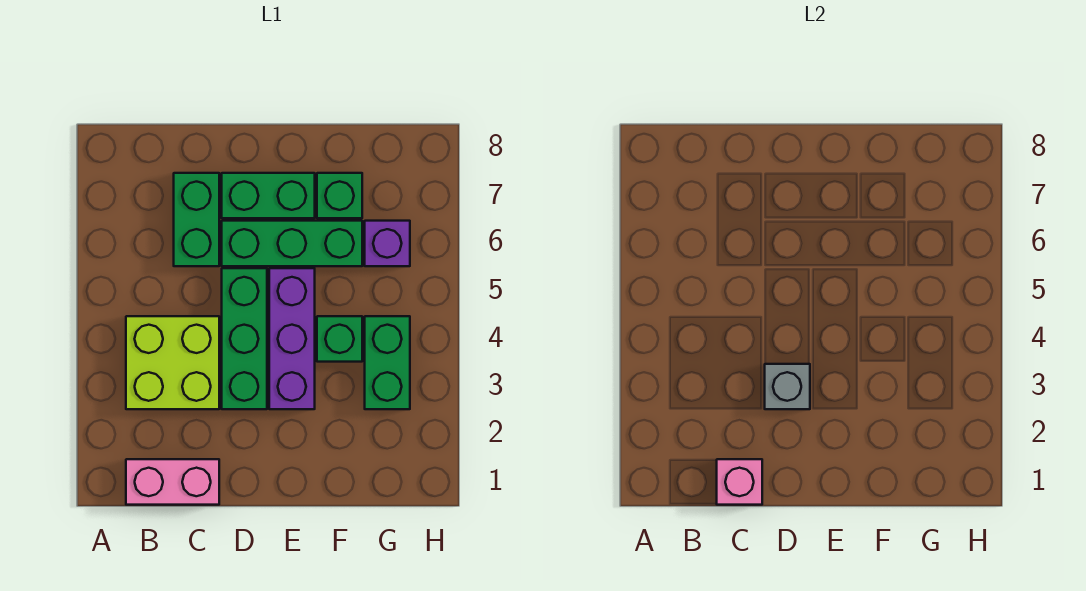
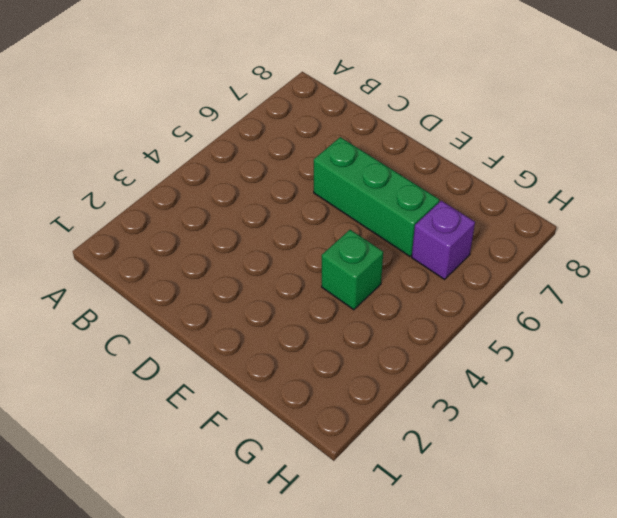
none -> pink brick B1:C1 level 1
none -> lime brick B3:C4 level 1
none -> green brick C6:C7 level 1

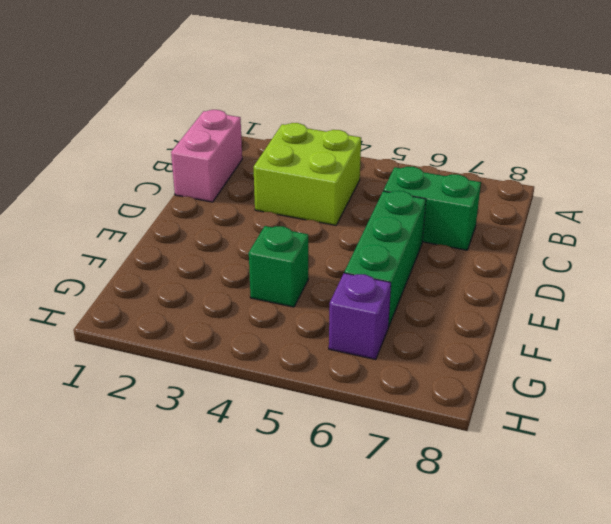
none -> green brick D3:D5 level 1
none -> green brick D7:E7 level 1
none -> purple brick E3:E5 level 1

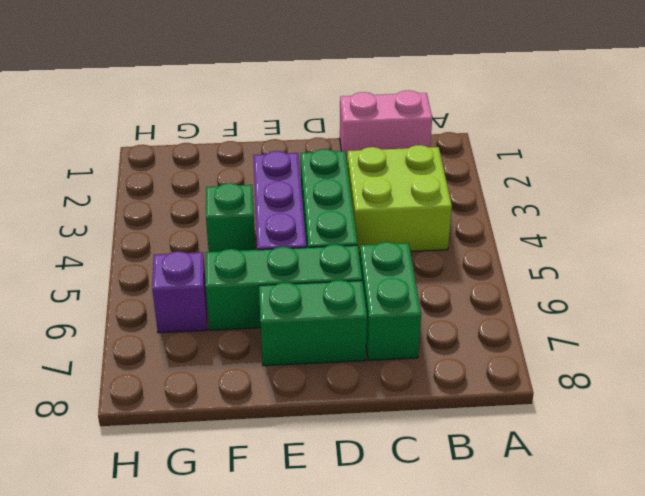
none -> green brick F7 level 1
none -> green brick G3:G4 level 1
none -> pink brick C1 level 2

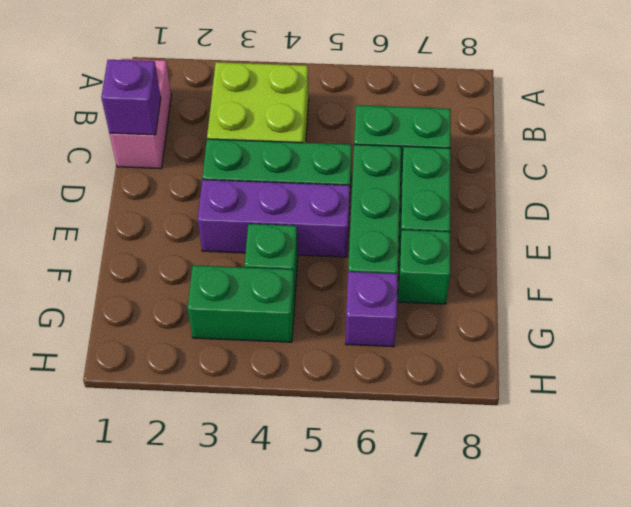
purple brick C1 level 2 -> pink brick C1 level 2
none -> grey brick D3 level 2

